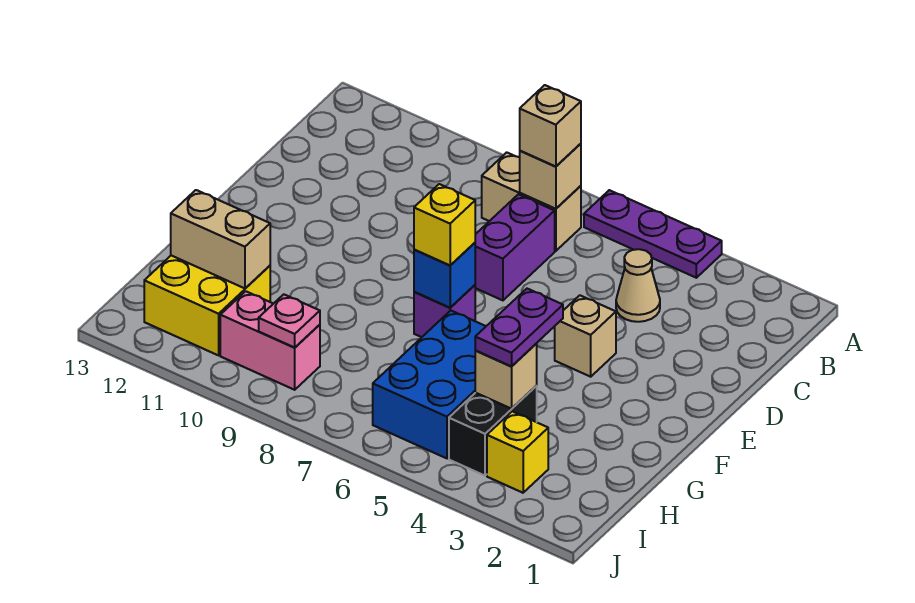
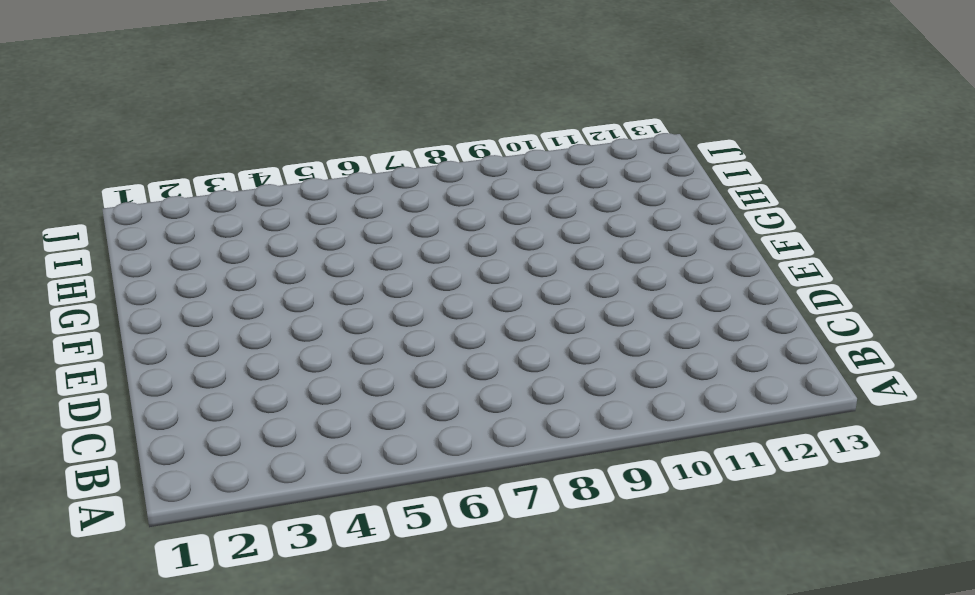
none -> purple plate A4:A6 level 1
none -> tan brick B7:B8 level 1
none -> tan cone C4 level 1

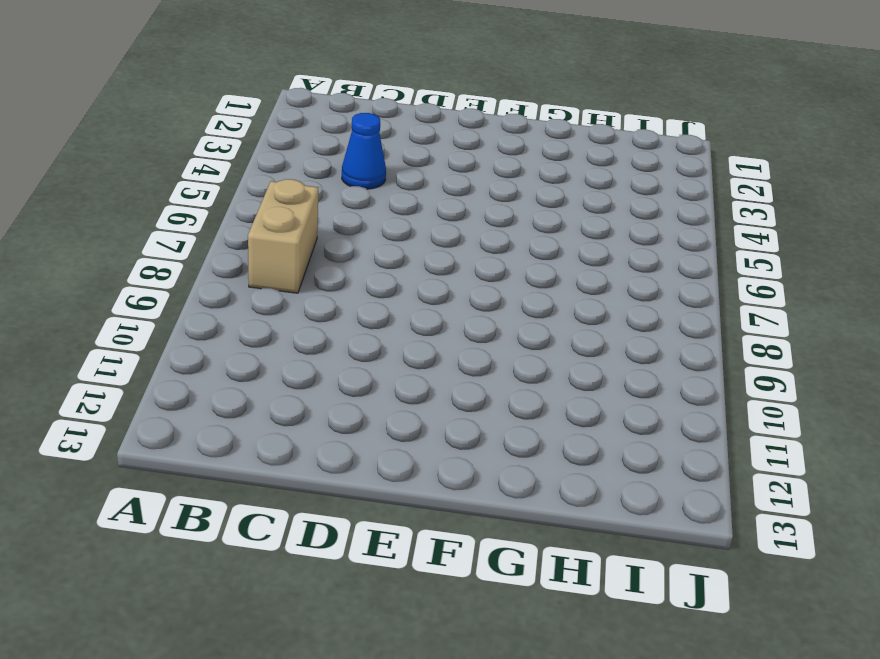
blue cone C4 level 1 -> tan cone C4 level 1
none -> purple plate A4:A6 level 1
none -> purple brick C7:D7 level 1
none -> tan brick E4 level 1

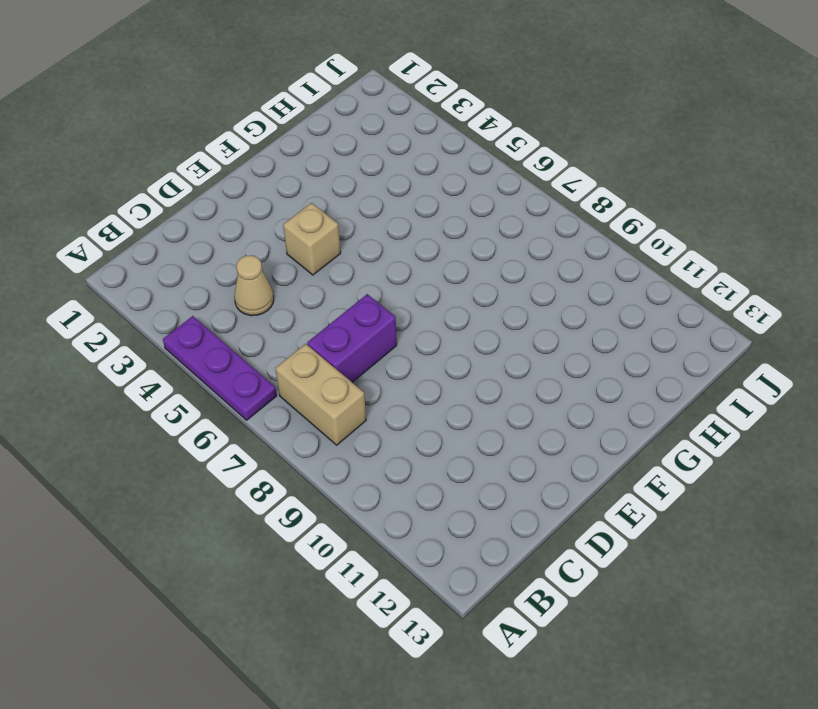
none -> purple brick F7 level 1
none -> blue brick G5:I6 level 1
none -> black brick H4:I4 level 1

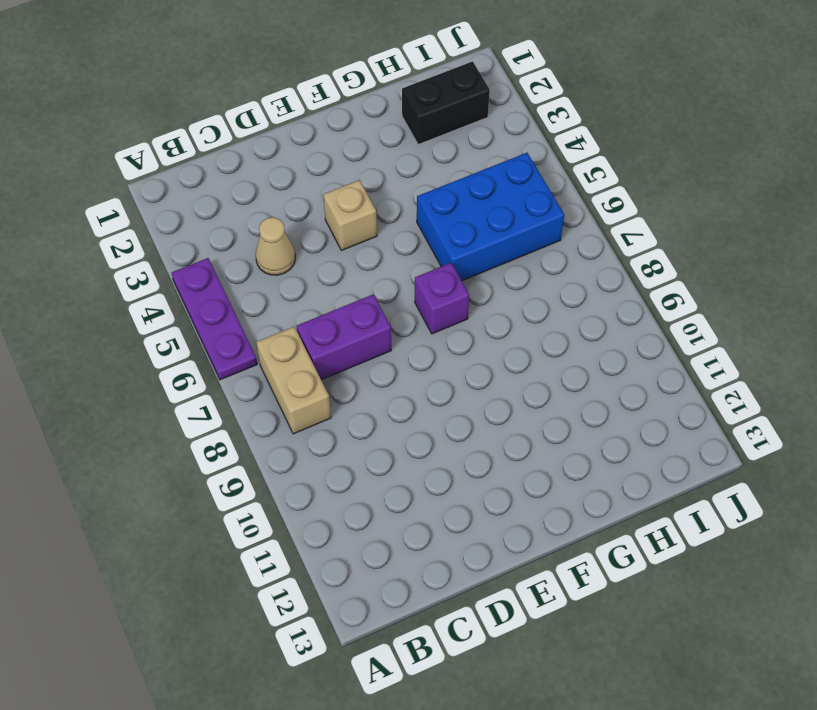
black brick H2:I2 level 1 -> black brick H4:I4 level 1
none -> yellow brick H11:I12 level 1
none -> yellow brick I3 level 1
none -> pink brick I9:I10 level 1

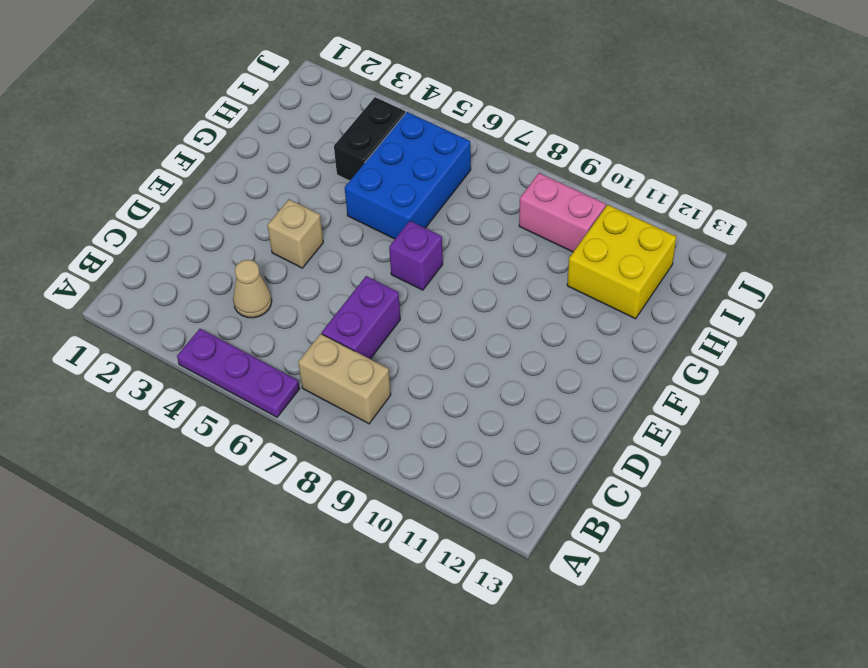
none -> yellow brick I3 level 1
none -> tan brick B7 level 2
none -> blue brick F7 level 2

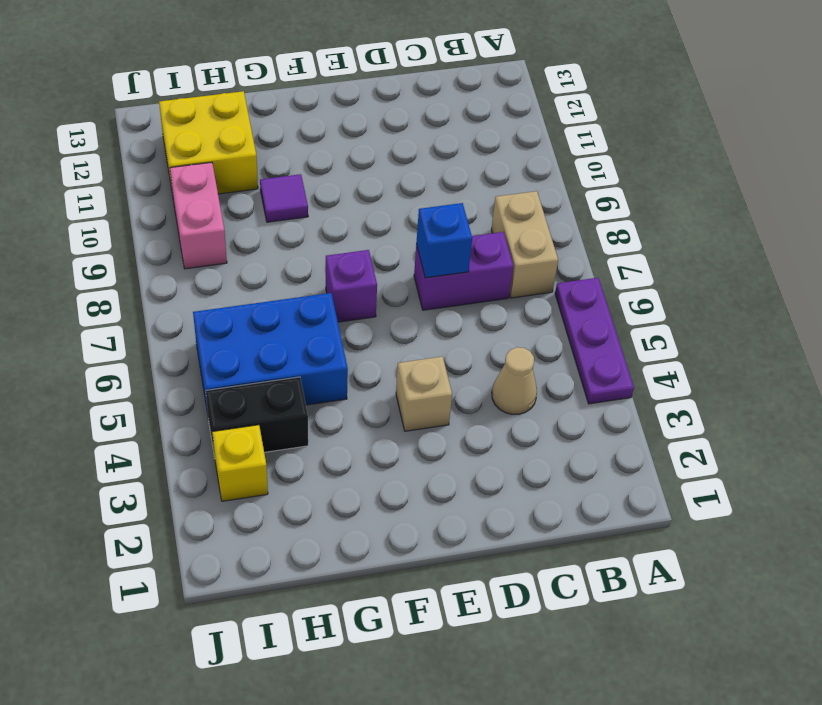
blue brick D7 level 2 -> blue brick F7 level 2
purple tile G10 level 1 -> none
none -> tan brick B7 level 2
none -> tan brick H4 level 2
none -> tan brick H11:H12 level 2

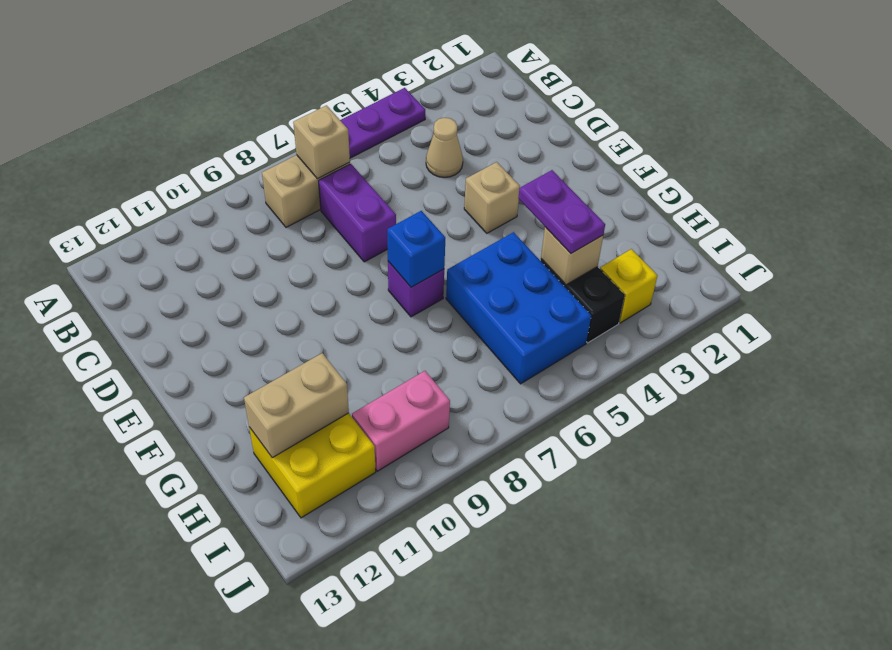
none -> pink plate I9 level 2
none -> tan brick B7 level 3
none -> yellow brick F7 level 3

